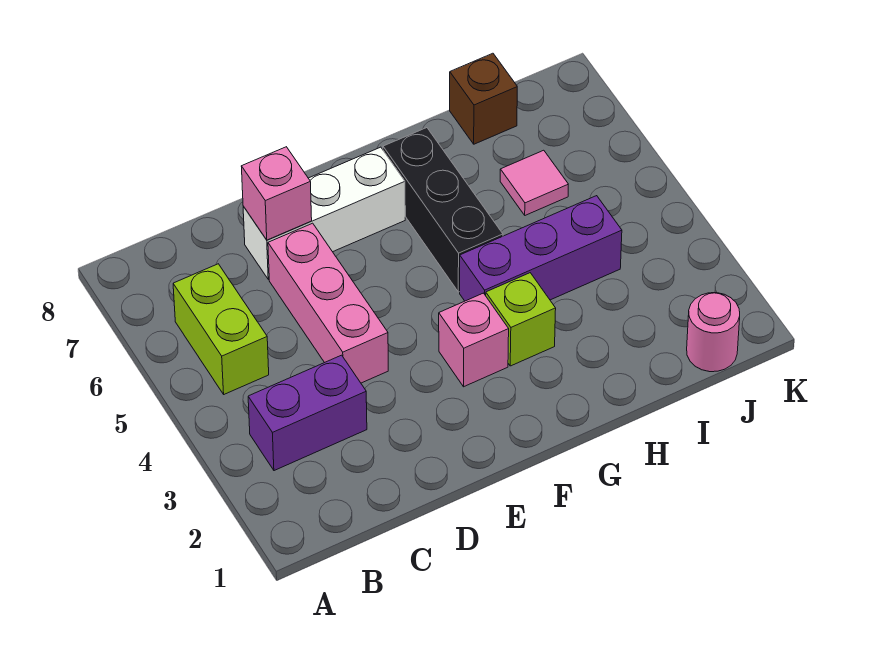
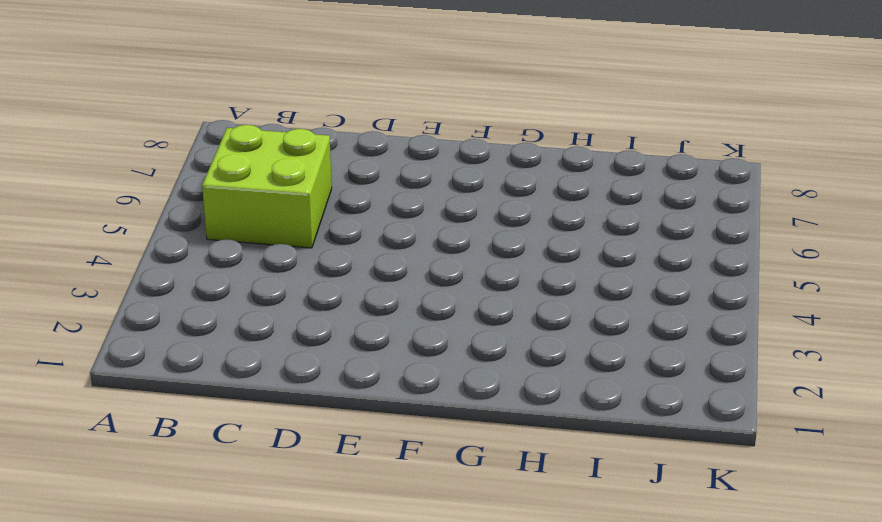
lime brick B5:C6 level 1 -> lime brick B5:B6 level 1
none -> purple brick B3:C3 level 1
none -> pink brick D4:D6 level 1
none -> white brick D7:F7 level 1

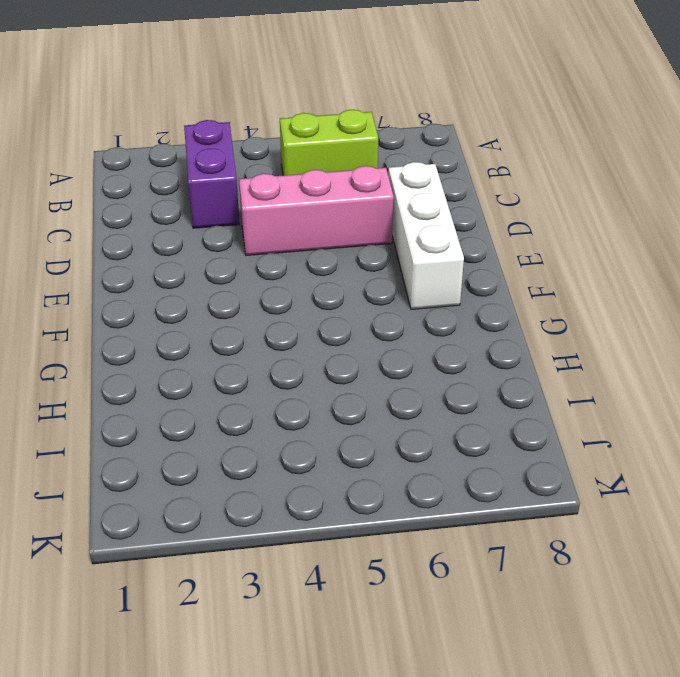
none -> pink brick F3 level 1
none -> lime brick G3 level 1
none -> purple brick G4:I4 level 1

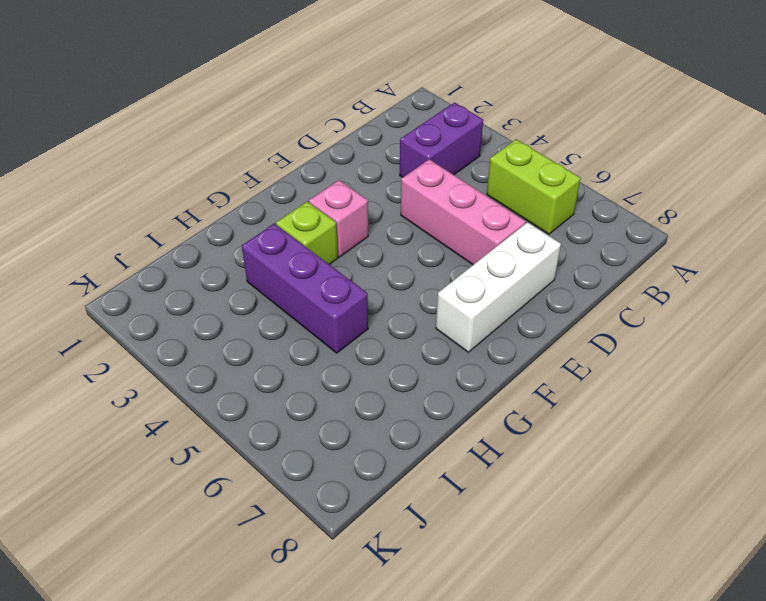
purple brick H3:H5 level 1 -> purple brick G4:I4 level 1
none -> black brick G5:G7 level 1
none -> pink tile I6 level 1
none -> brown brick I8 level 1

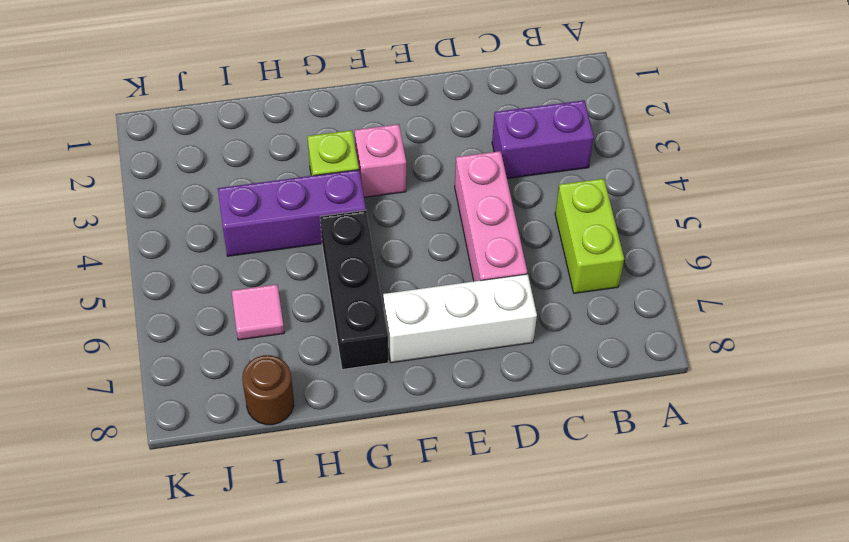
brown round brick I8 level 1 -> brown brick I8 level 1
none -> pink round brick J1 level 1
none -> pink brick D7 level 2

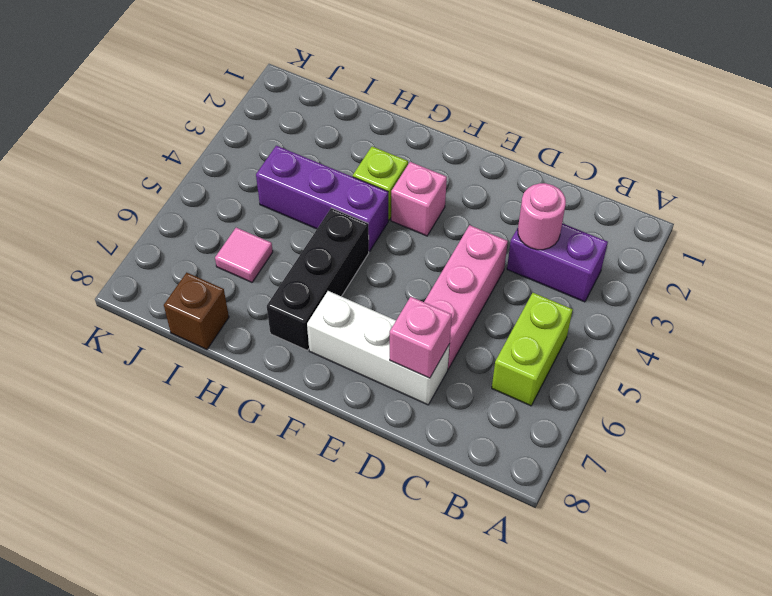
pink round brick C3 level 2 -> pink round brick J1 level 1

